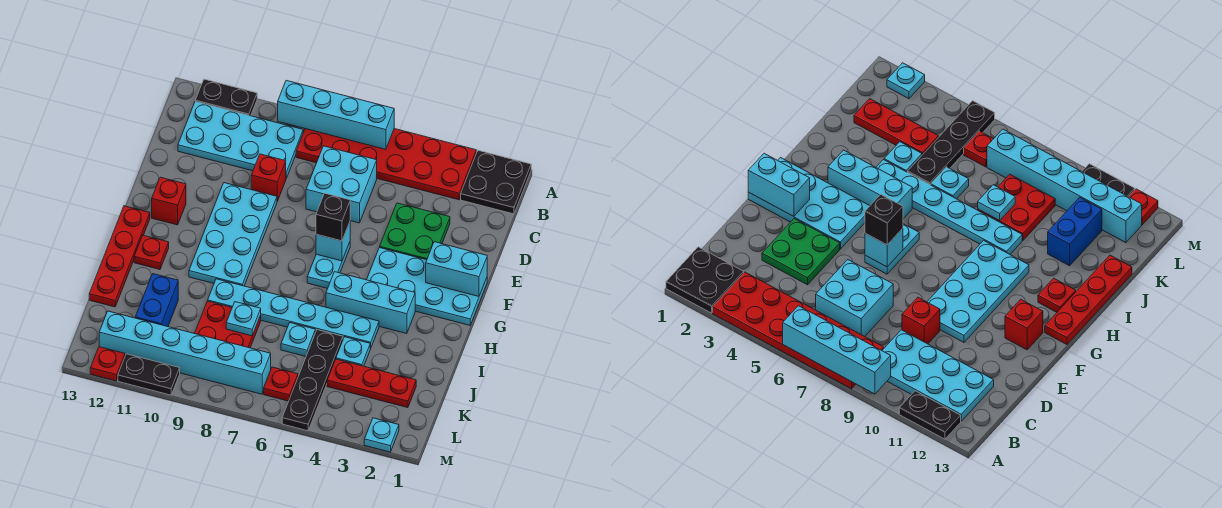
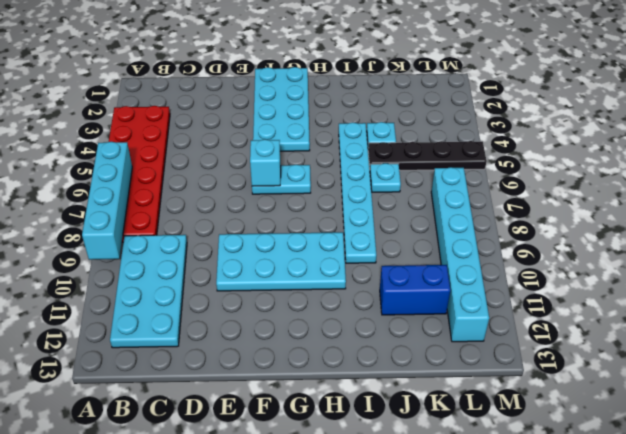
none -> black plate A1:B2 level 1
none -> black plate A11:A12 level 1
none -> cyan brick C6:D7 level 1
none -> green plate D3:E4 level 1

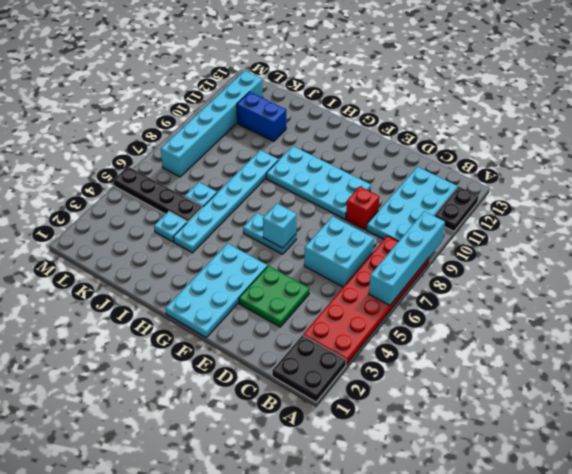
none -> red brick F12 level 1
none -> red plate G13:J13 level 1
none -> cyan brick H3:H5 level 1
none -> red plate H12 level 1

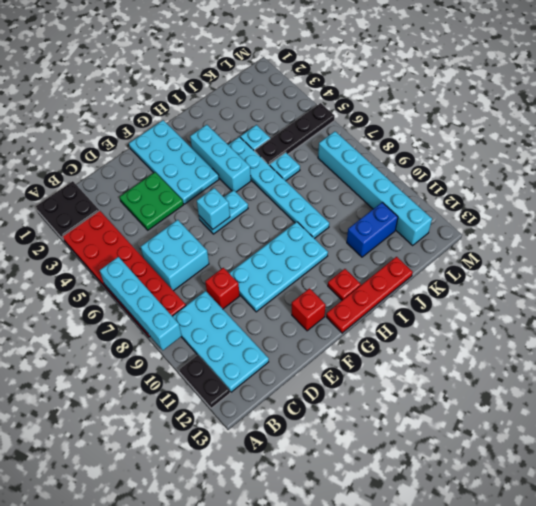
none -> red plate J8:K9 level 1
none -> red plate K2:K4 level 1
none -> red plate L6 level 1
none -> cyan plate M2 level 1

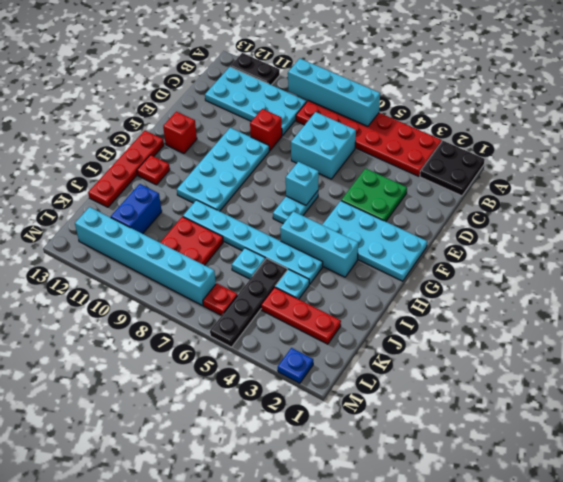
blue plate M2 level 1 -> cyan plate M2 level 1
none -> black plate M10:M11 level 1
none -> red plate M12 level 1
none -> cyan brick F1:F2 level 2
none -> cyan plate J8 level 2

